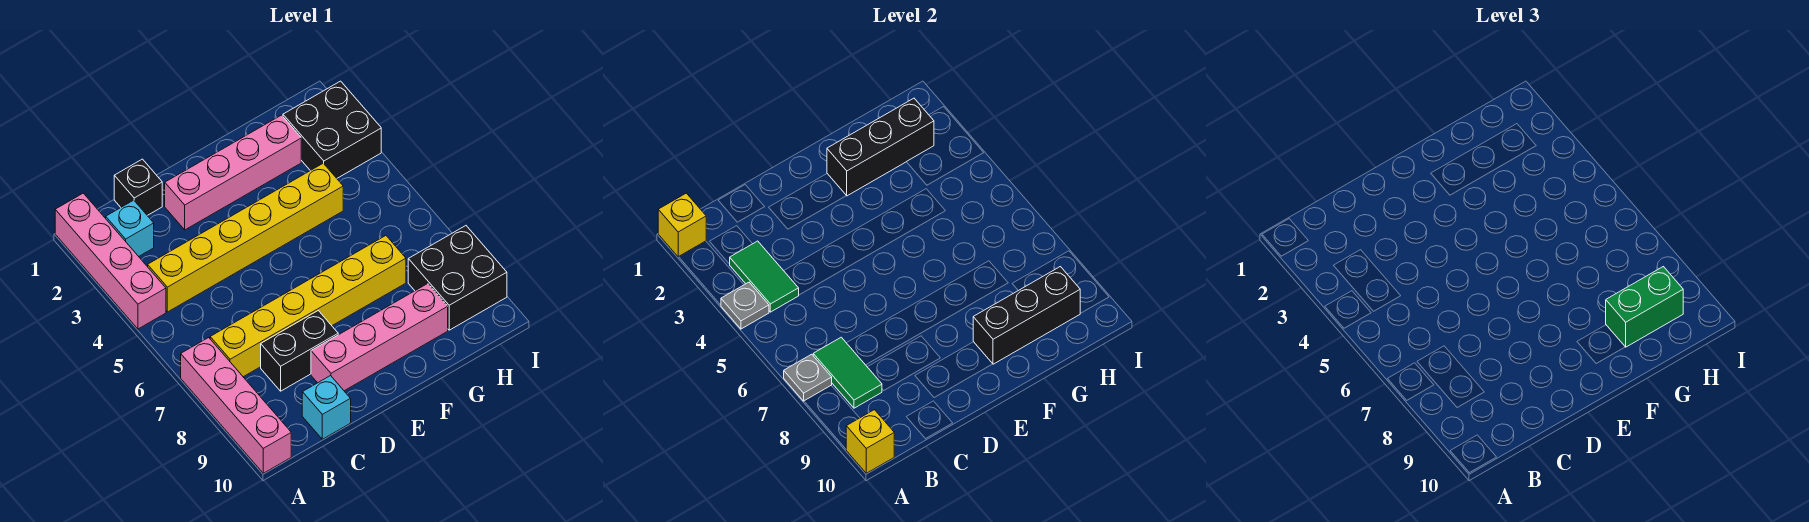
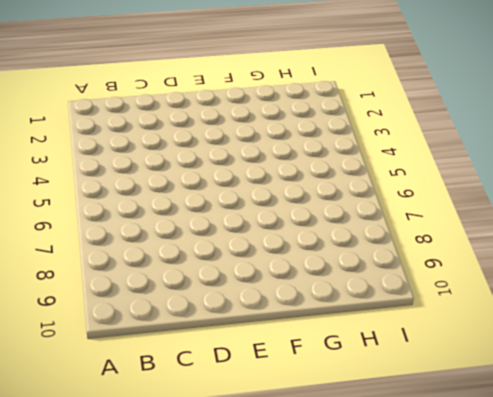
none -> pink brick A1:A4 level 1
none -> pink brick A7:A10 level 1
none -> cyan brick B2 level 1

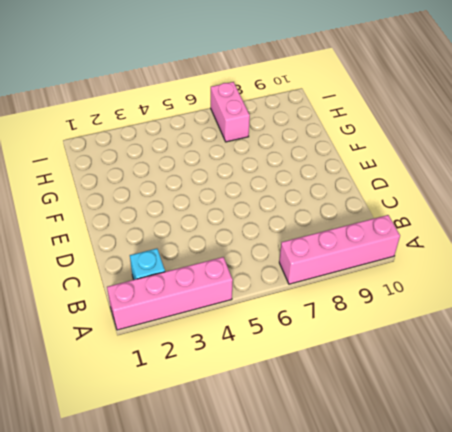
pink brick H7:I7 level 1 -> none
none -> yellow brick B4:G4 level 1
none -> yellow brick B7:G7 level 1
none -> black brick C1 level 1

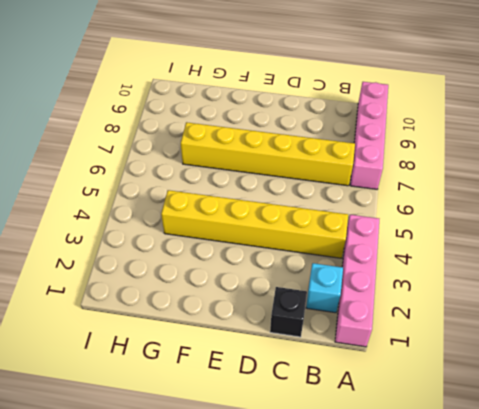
none -> black brick C8:D8 level 1
none -> cyan brick C10 level 1
none -> pink brick D2:G2 level 1

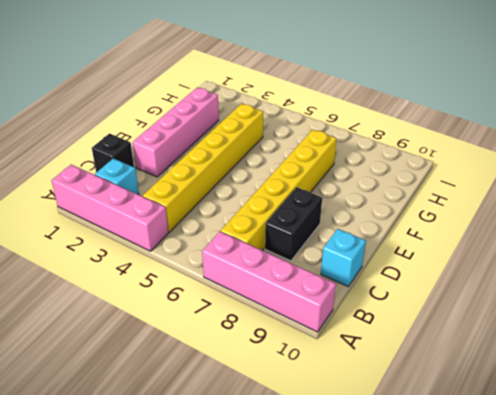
none -> pink brick D9:G9 level 1
none -> black brick H2:I3 level 1
none -> black brick H8:I9 level 1

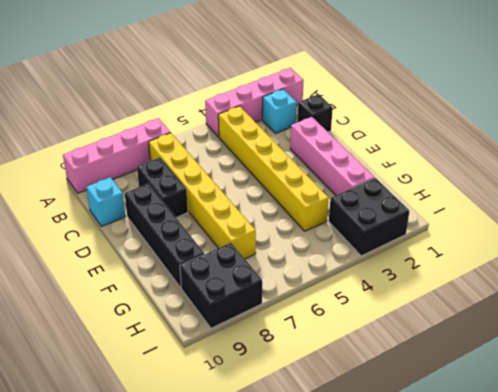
black brick D9:G9 level 1 -> pink brick D9:G9 level 1
none -> yellow brick A1 level 2
none -> grey plate A4 level 2
none -> grey plate A7 level 2

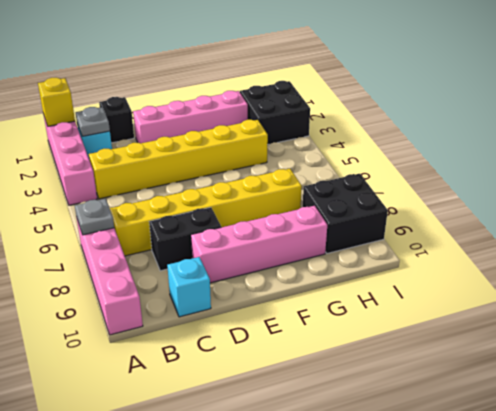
grey plate B2 level 2 -> grey plate A4 level 2
none -> yellow brick A10 level 2
none -> green tile B3:B4 level 2
none -> green tile B7:B8 level 2

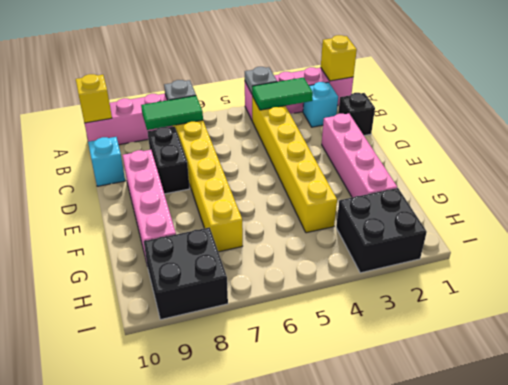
none -> black brick F2:H2 level 2
none -> black brick F9:H9 level 2
none -> green brick G9:H9 level 3

